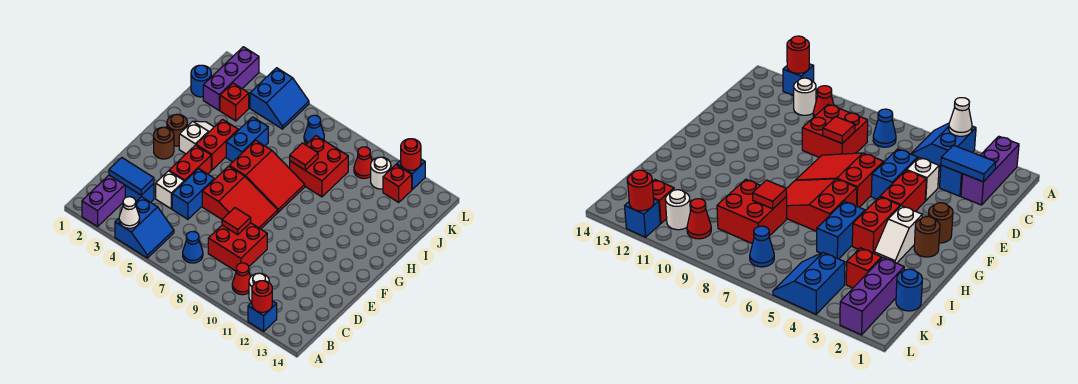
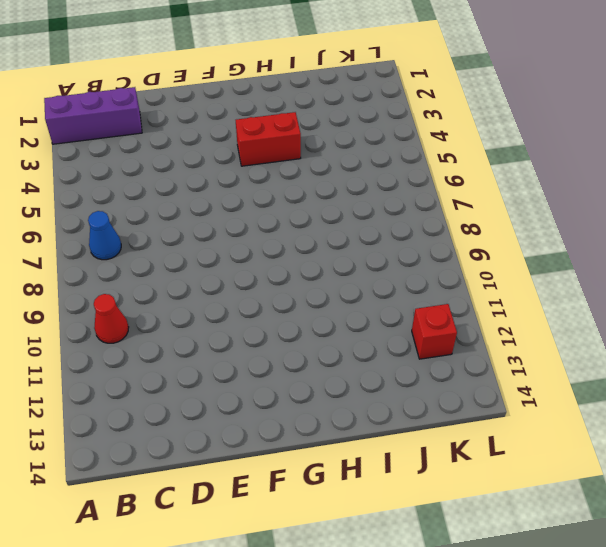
none -> blue slope A4:B5 level 1 top 4
none -> blue brick A12 level 1
none -> white round brick B11 level 1
none -> blue brick C3 level 1

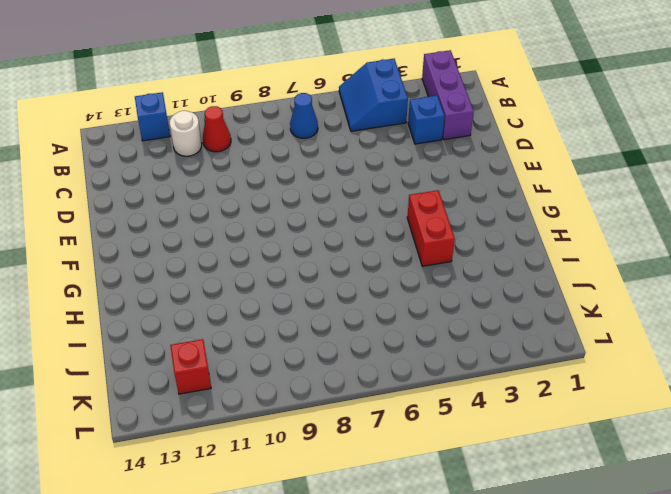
none -> red brick C8:D9 level 1
none -> white brick D4 level 1
none -> blue brick D5:E5 level 1
none -> red brick E4:F4 level 1

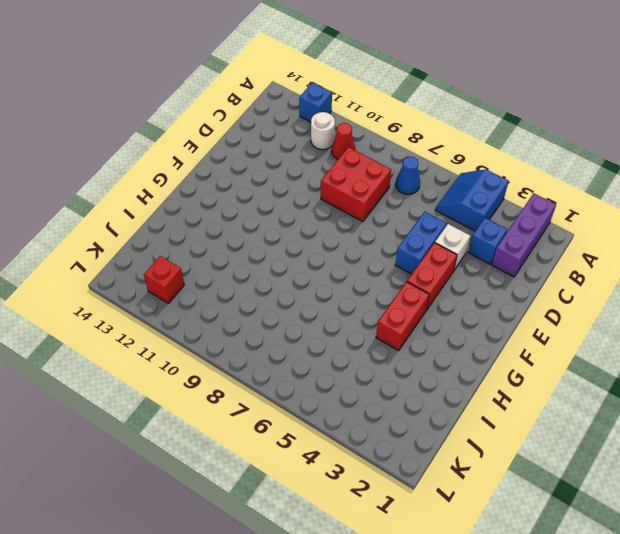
none -> red slope E6:F8 level 1 top 6
none -> brown round brick F2 level 1
none -> brown round brick G2 level 1
none -> white slope G3:H3 level 1 top G

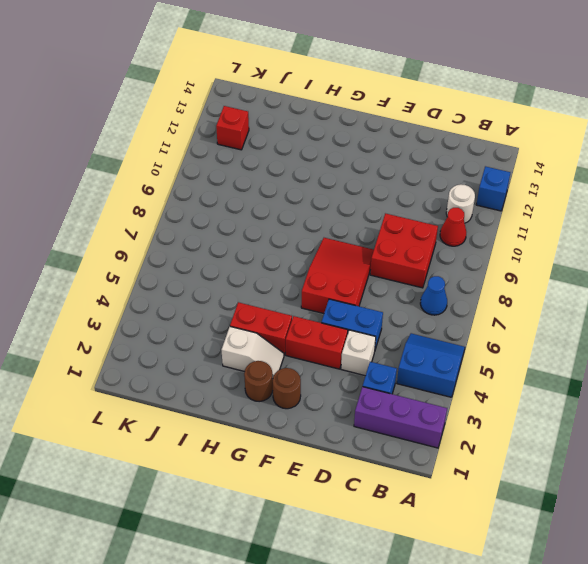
white slope G3:H3 level 1 top H -> white slope G3:H3 level 1 top G
none -> red slope G6:H8 level 1 top 6
none -> blue brick H5:I5 level 1
none -> red brick I8:J9 level 1
none -> blue round brick J1 level 1

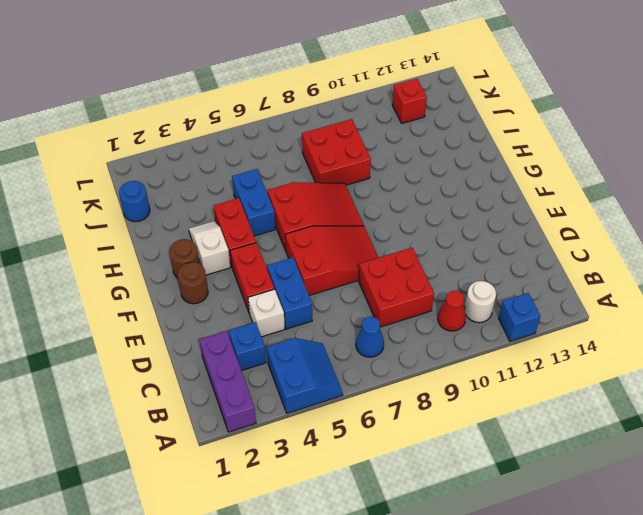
none -> purple brick J2:L2 level 1
none -> red brick J3 level 1
none -> blue slope K4:L5 level 1 top 4
none -> blue cone K7 level 1

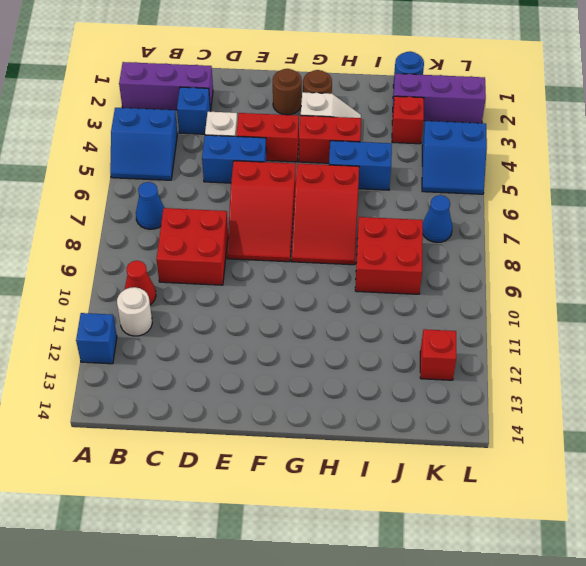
none -> red cone K10 level 1
none -> white round brick K11 level 1
none -> blue brick L12 level 1
none -> white cone A4 level 2

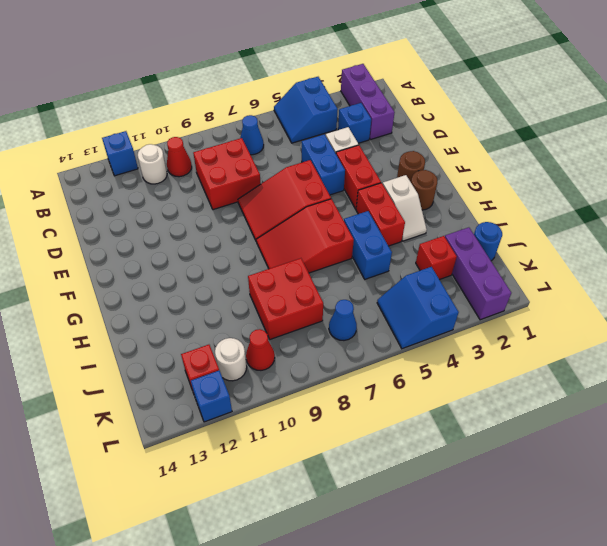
none -> white cone A4 level 2
none -> red round brick A12 level 2
none -> blue tile C2:C3 level 2
none -> red tile D8 level 2

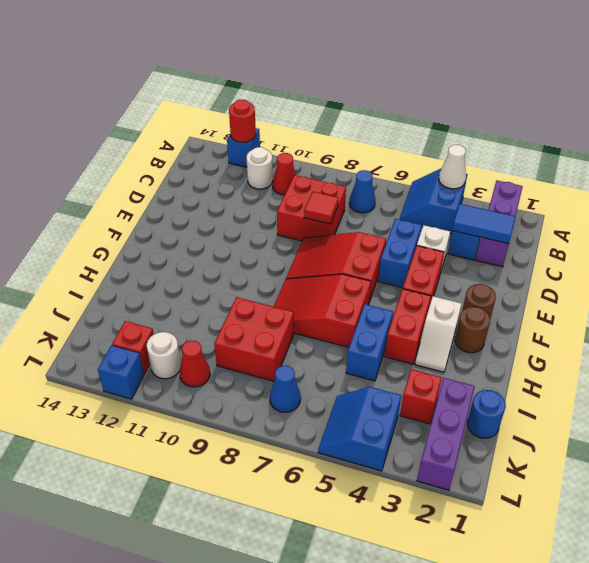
none -> red tile I8 level 2
none -> red round brick L12 level 2

